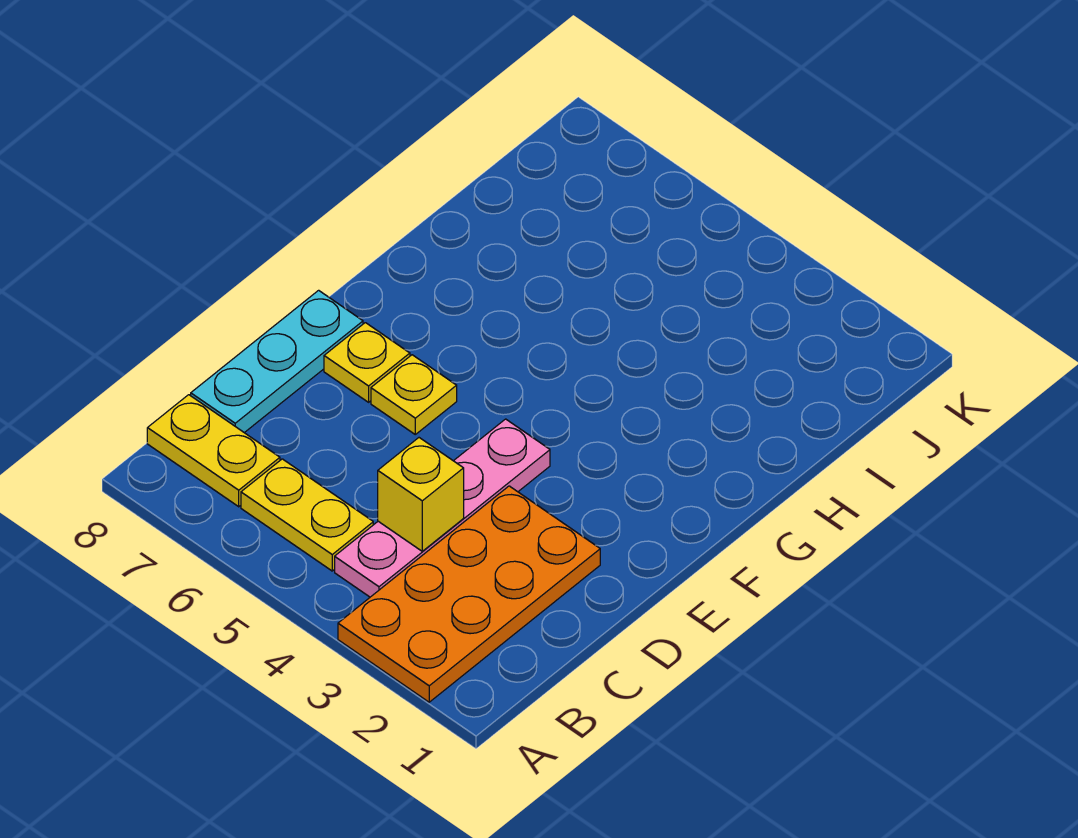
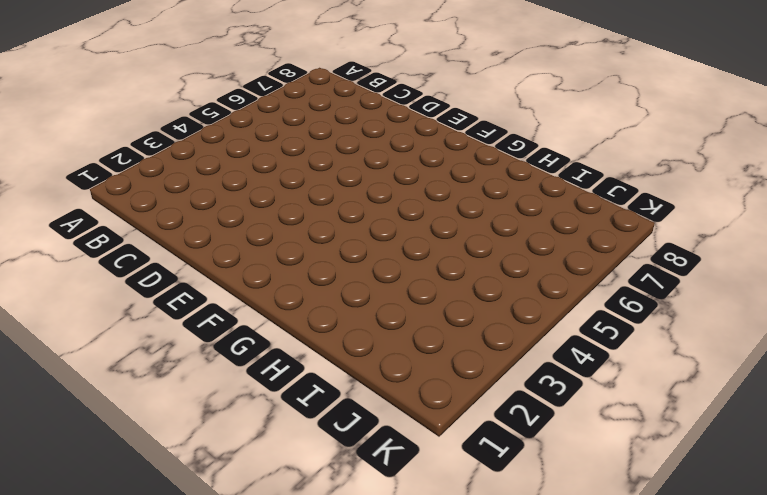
none -> orange plate A2:D3 level 1
none -> pink plate B4:E4 level 1

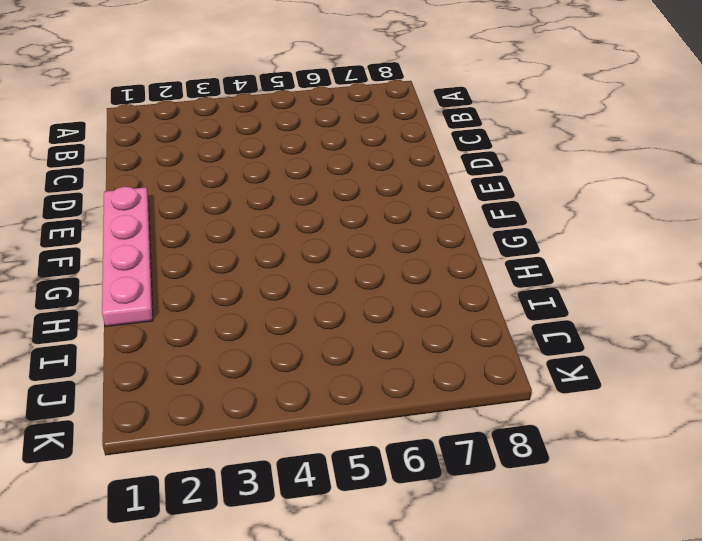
pink plate E1:H1 level 1 -> pink plate B4:E4 level 1
none -> orange plate A2:D3 level 1
none -> yellow plate B5:B6 level 1

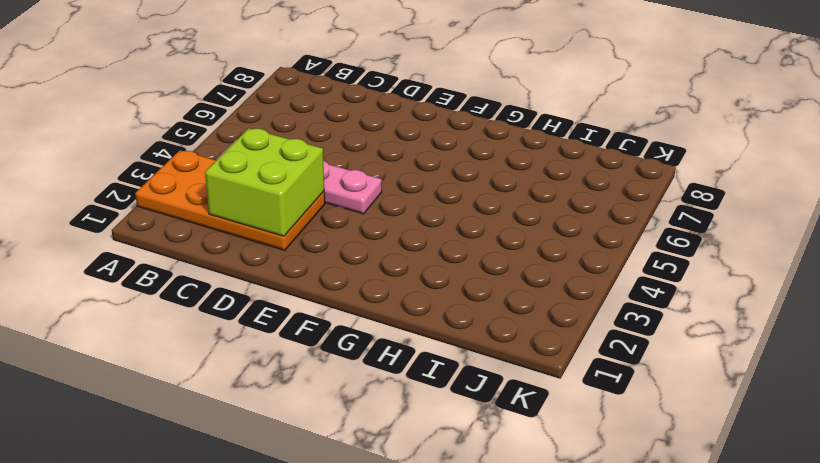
lime brick C2:D3 level 2 -> none
none -> yellow plate B5:B6 level 1
none -> yellow plate B7:B8 level 1

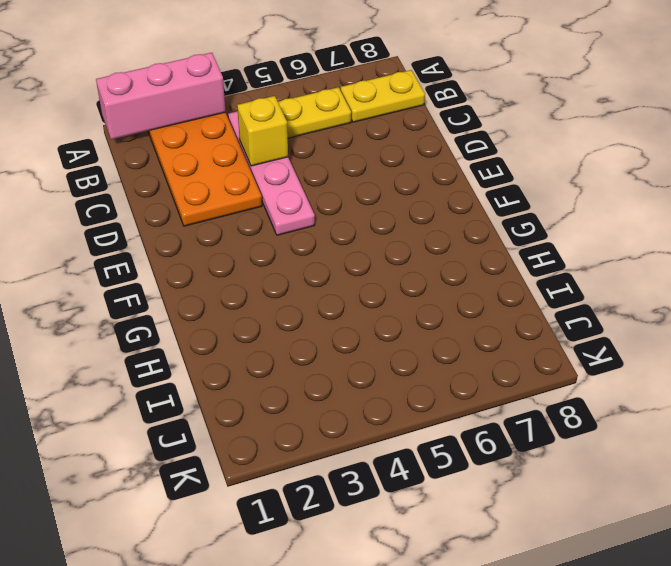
pink brick A1:A3 level 2 -> none
none -> cyan plate C8:E8 level 1
none -> yellow plate E6 level 1

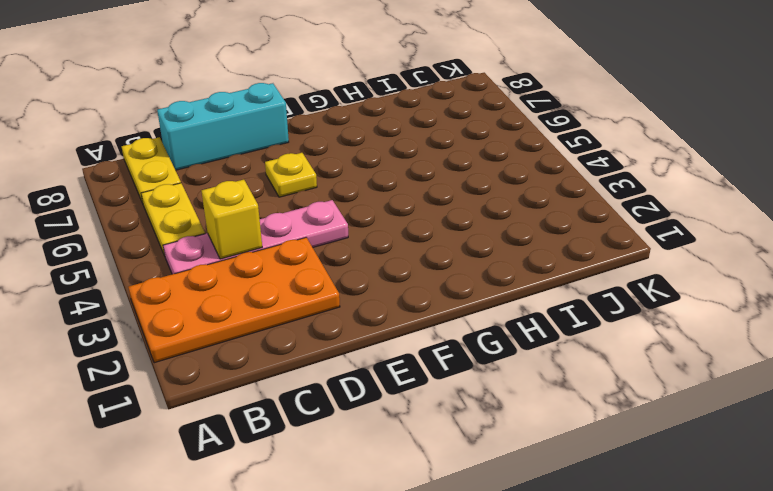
cyan brick C8:E8 level 1 -> cyan plate C8:E8 level 1
none -> yellow plate E7 level 1

